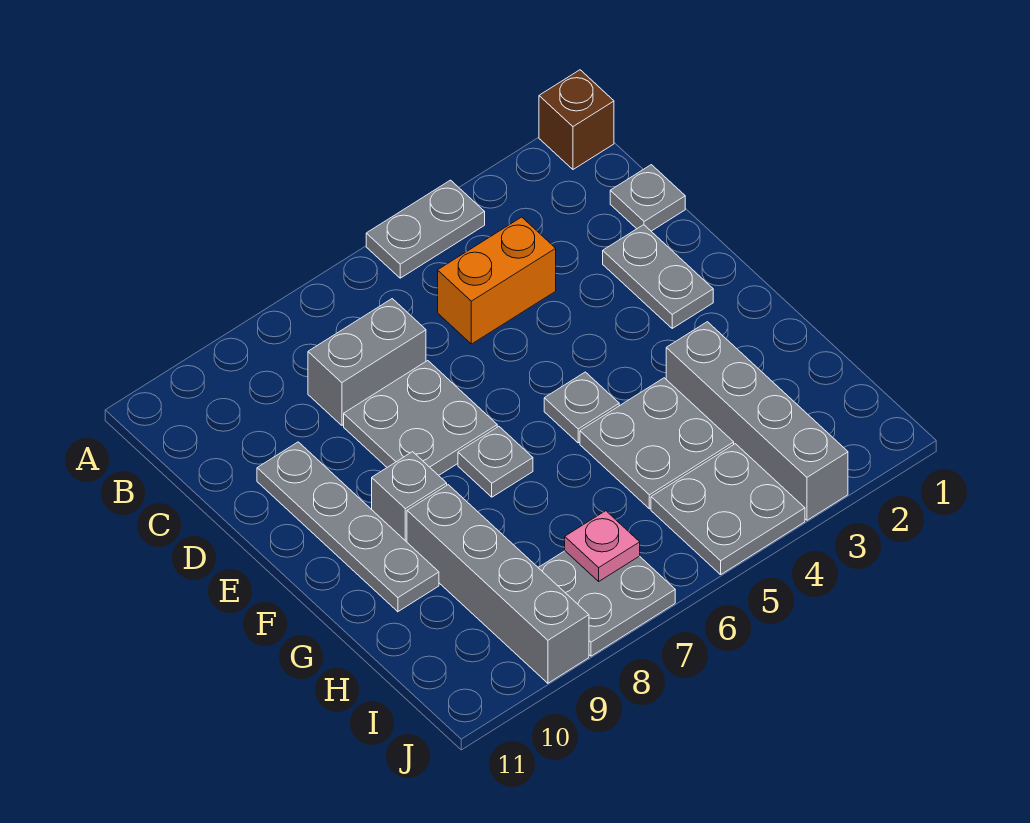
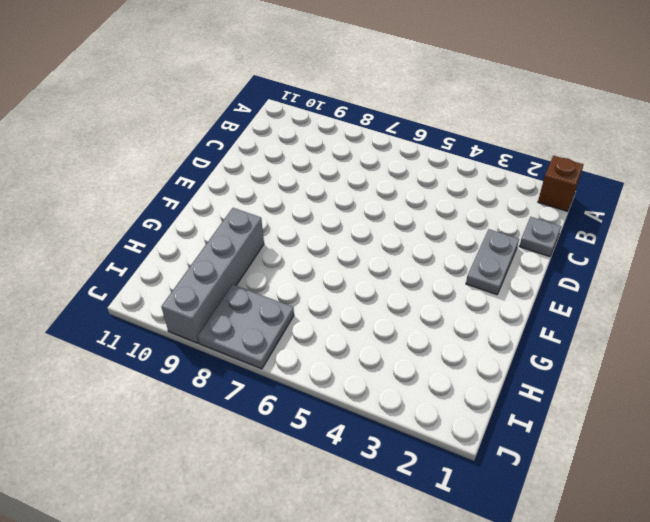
none -> grey plate A4:A5 level 1
none -> orange brick C4:C5 level 1
none -> grey brick C7:C8 level 1

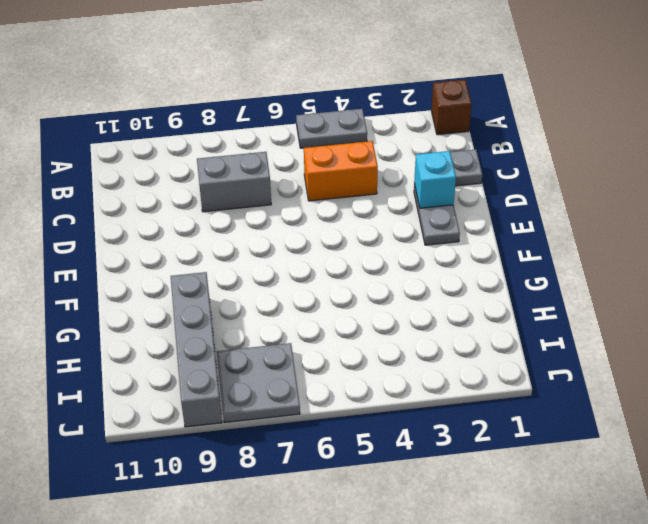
cyan brick D2 level 2 -> none
none -> grey plate D7:E8 level 1
none -> grey plate D10:G10 level 1
none -> grey plate F5 level 1

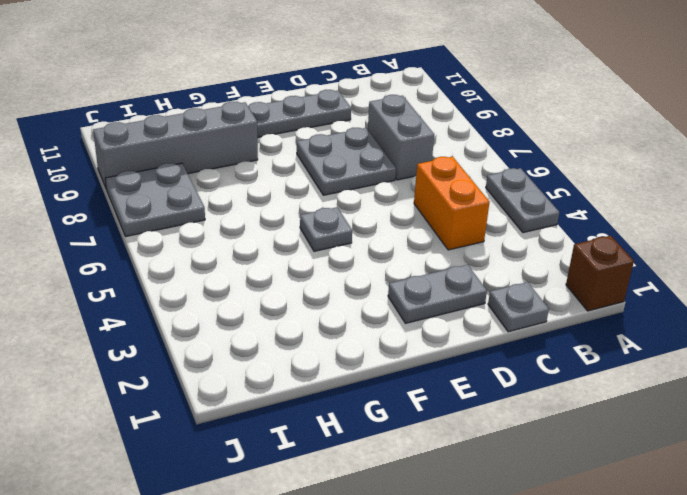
none -> grey plate F7 level 1
none -> grey brick F9 level 1
none -> grey brick G3:J3 level 1

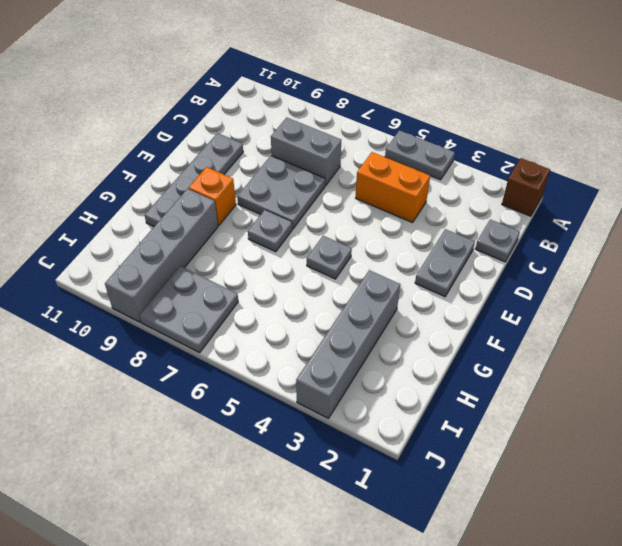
orange brick F9 level 1 -> grey brick F9 level 1
none -> grey plate G4:H5 level 1
none -> grey plate I4:J5 level 1
none -> pink plate I7 level 2

